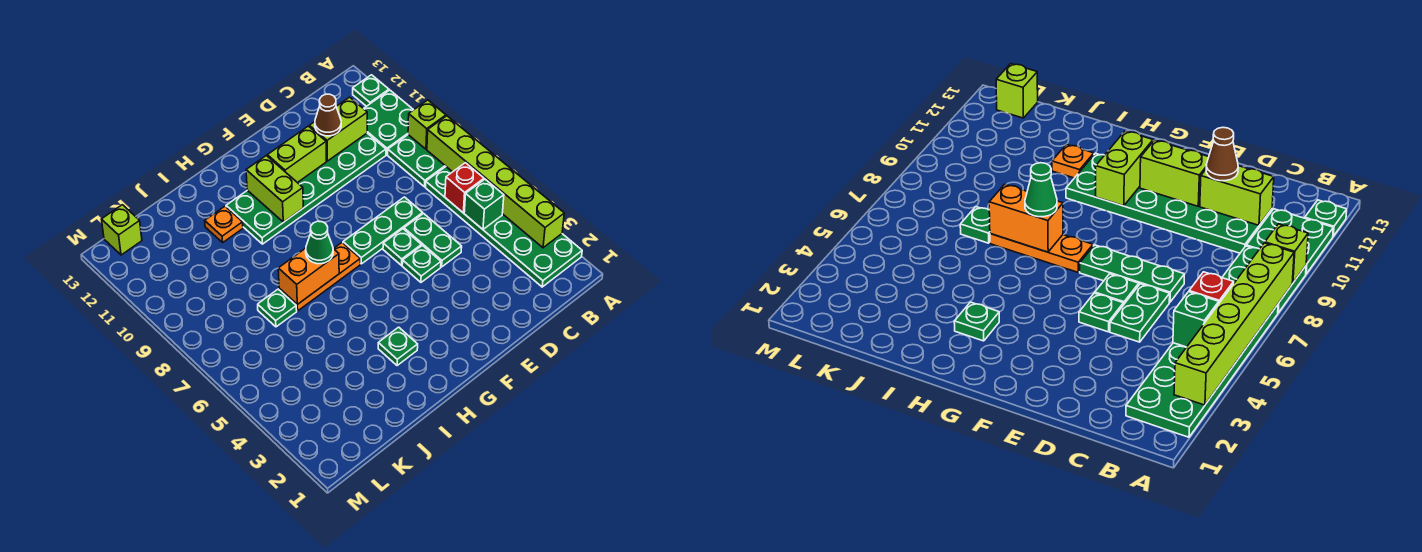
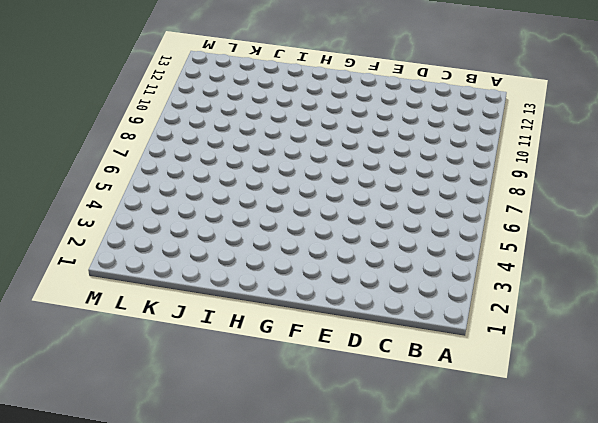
none -> green plate A2:B7 level 1
none -> green plate A8:B9 level 1
none -> green plate A10:B11 level 1

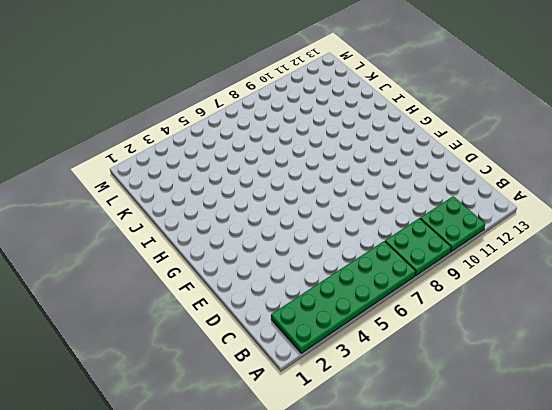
none -> green plate A12 level 1
none -> green plate C10:H11 level 1
none -> green plate D5:D6 level 1

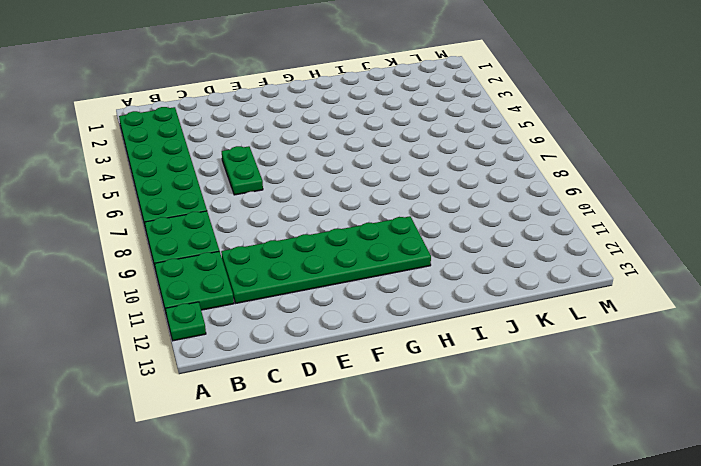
none -> green plate D7:F7 level 1
none -> green plate E5 level 1
none -> green plate E6 level 1

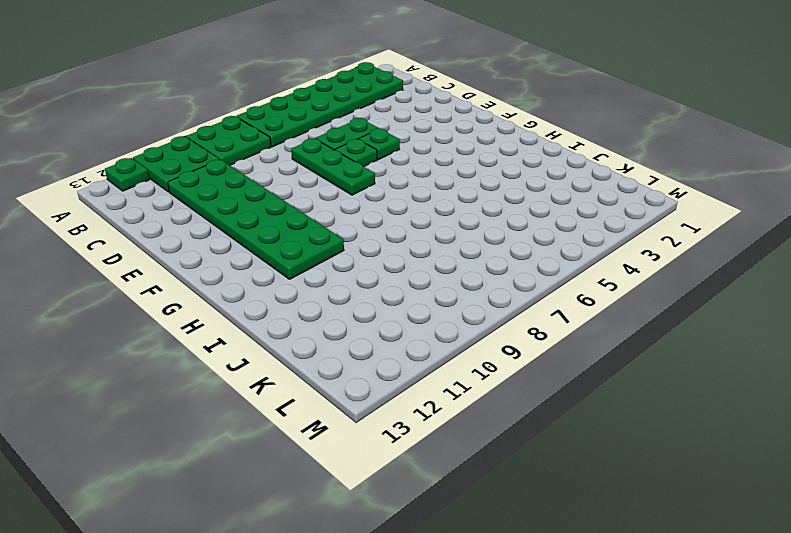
none -> orange plate G7:I7 level 1
none -> green plate H3 level 1
none -> orange plate I11 level 1

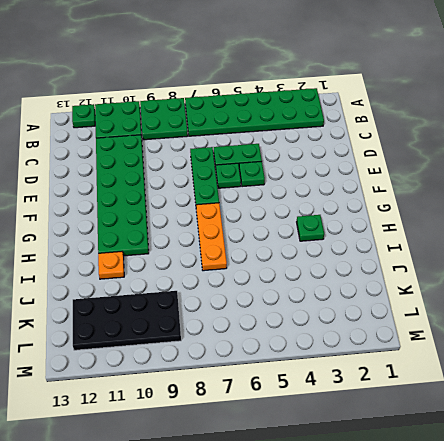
black plate K9:L12 level 1 -> none
none -> green plate J7 level 1
none -> lime brick L13 level 1
none -> lime brick A3:A8 level 2

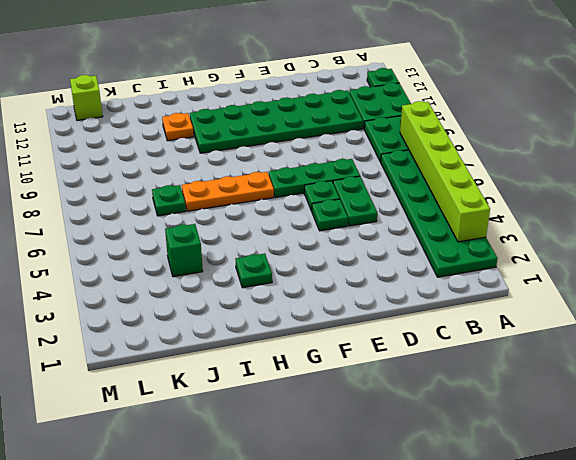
green brick J4 level 1 -> green brick B5 level 2
none -> lime brick A9 level 2
none -> red brick B6 level 2
none -> lime brick C11:D11 level 2

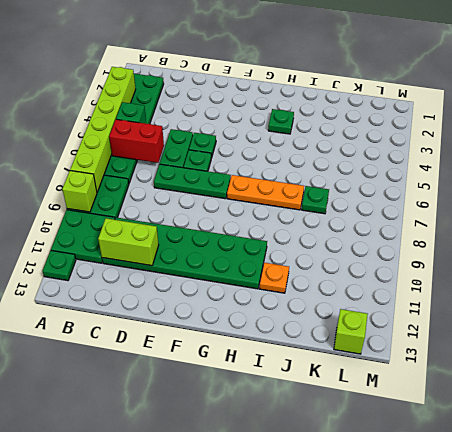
red brick B6:C6 level 2 -> red brick B6 level 2
none -> lime brick E11:F11 level 2
none -> lime brick G10:G11 level 2
none -> orange brick H7:I7 level 2

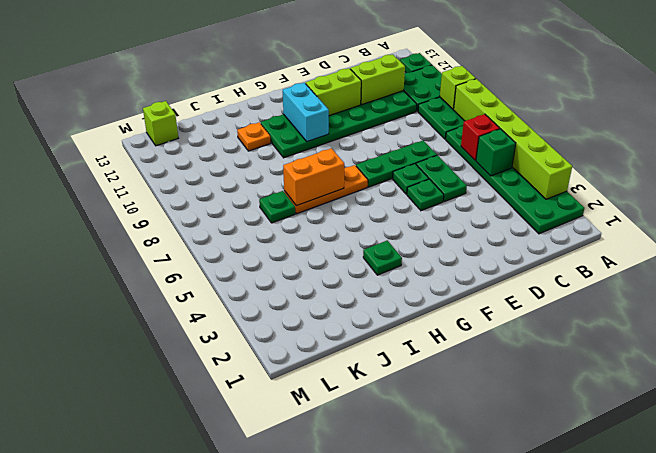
cyan brick G10:G11 level 2 -> lime brick G10:G11 level 2
none -> brown cone D11 level 3
none -> green cone H7 level 3

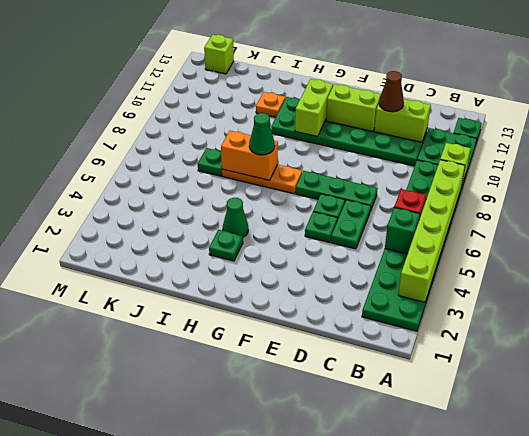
green cone H4 level 1 -> none

